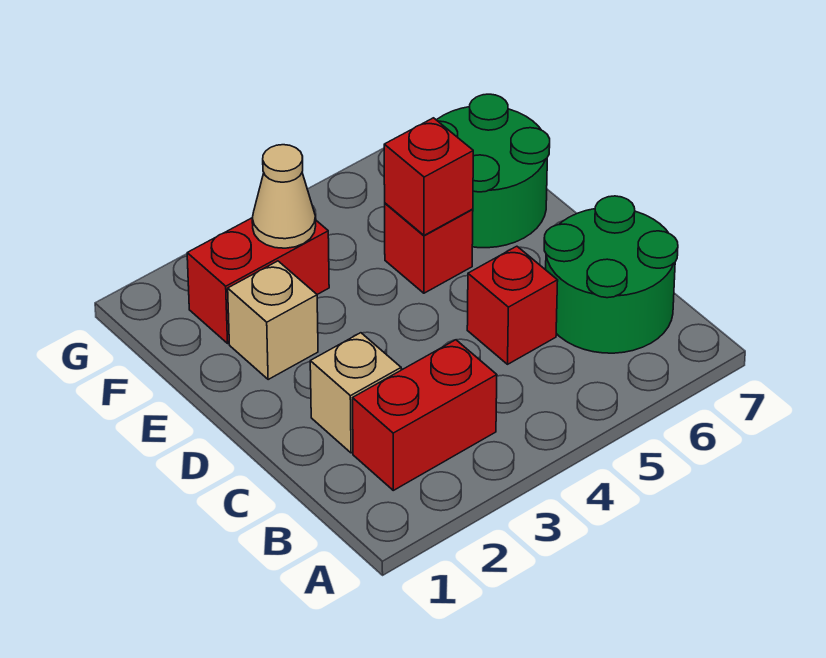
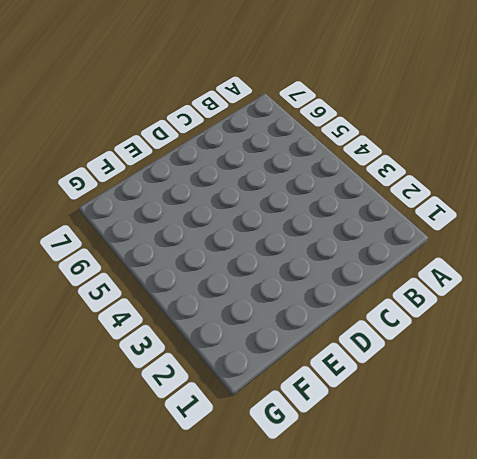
none -> red brick B2:B3 level 1
none -> green round brick B6:C7 level 1

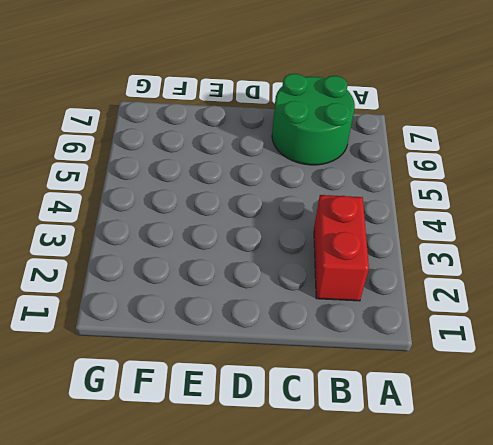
none -> tan brick C2 level 1
none -> red brick C5 level 1

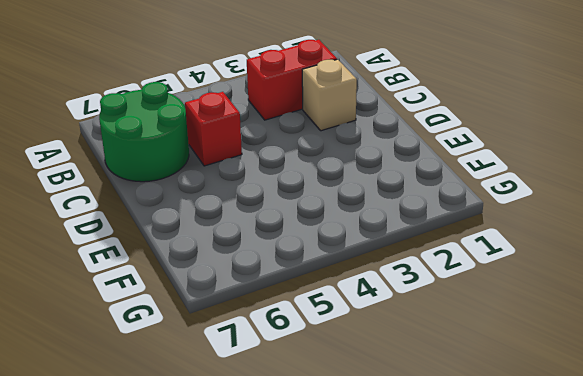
none -> tan brick E2 level 1
none -> red brick E5 level 1

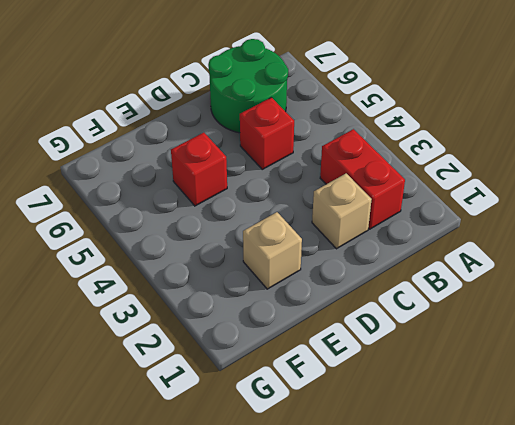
none -> green round brick E6:F7 level 1
none -> red brick F2:F3 level 1

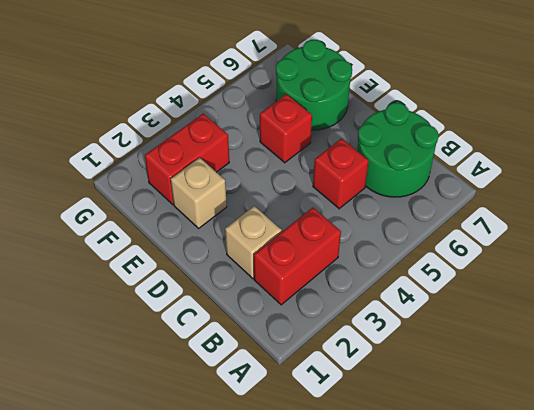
none -> red brick E5 level 2
none -> tan cone F3 level 2

